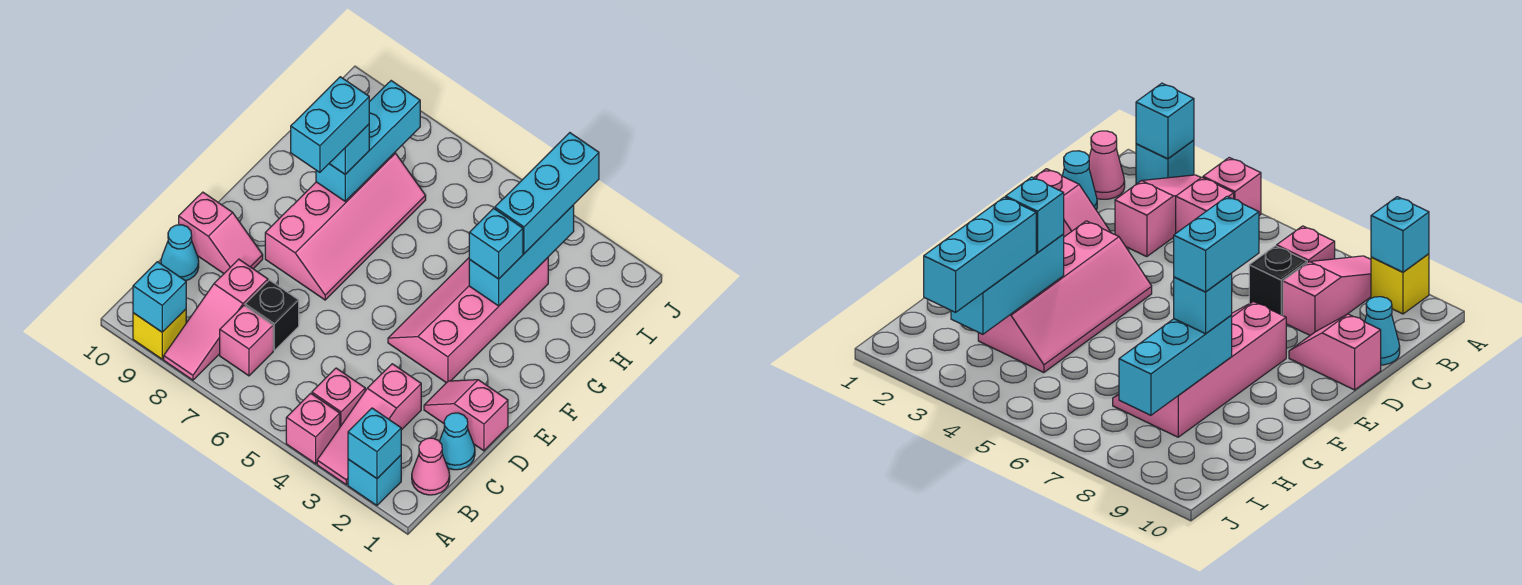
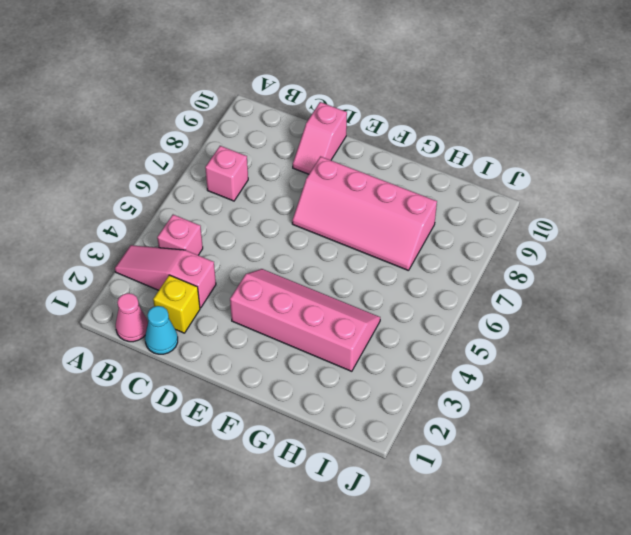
yellow brick C2 level 1 -> yellow brick A9 level 1
none -> cyan brick A2 level 1
none -> pink brick A4 level 1
none -> pink slope A8:C8 level 1 top C

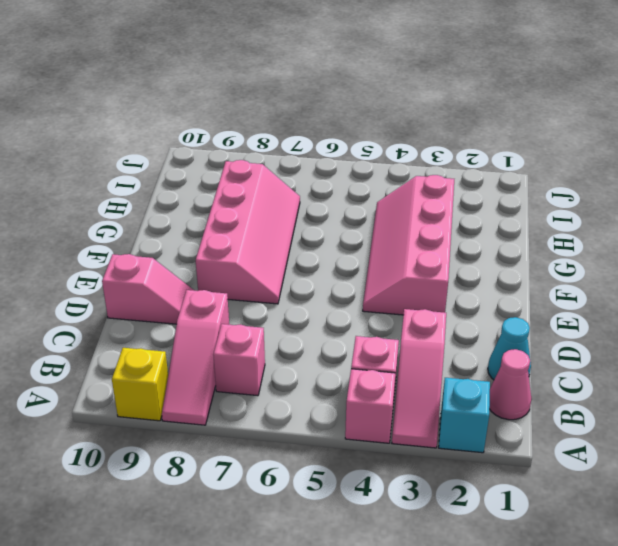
none -> black brick C7 level 1
none -> cyan cone C10 level 1
none -> pink slope D1:D2 level 1 top 1

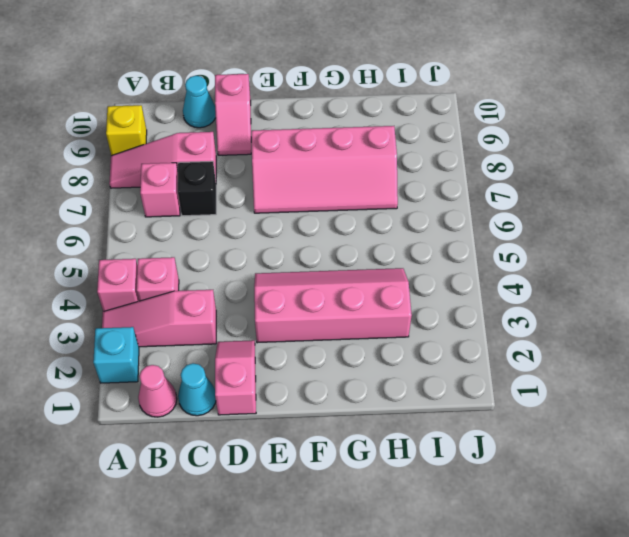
none -> cyan brick A2 level 2
none -> cyan brick A9 level 2
none -> cyan brick G3:I3 level 2

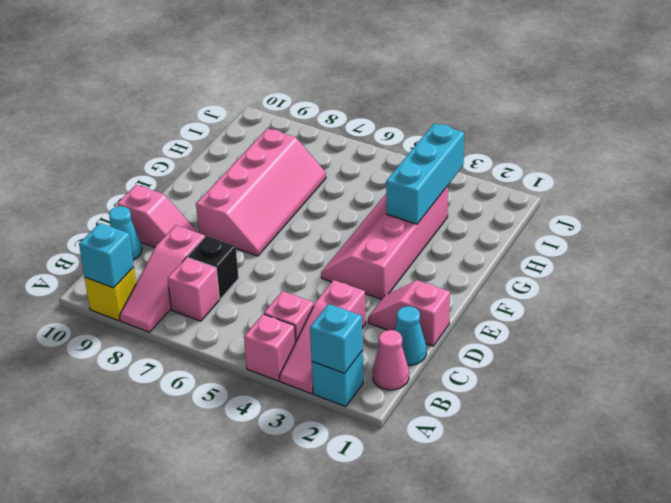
none -> cyan brick G8:I8 level 2
none -> cyan brick G3 level 3
none -> cyan brick G8 level 3

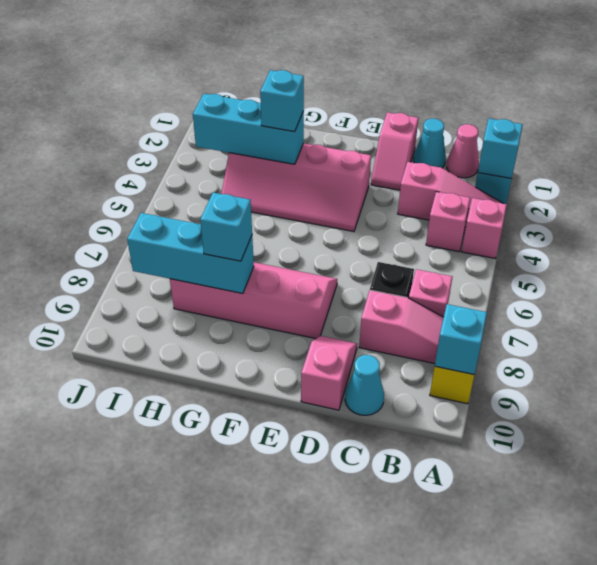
none -> cyan brick H3:J3 level 3
none -> cyan brick F8:G8 level 4

